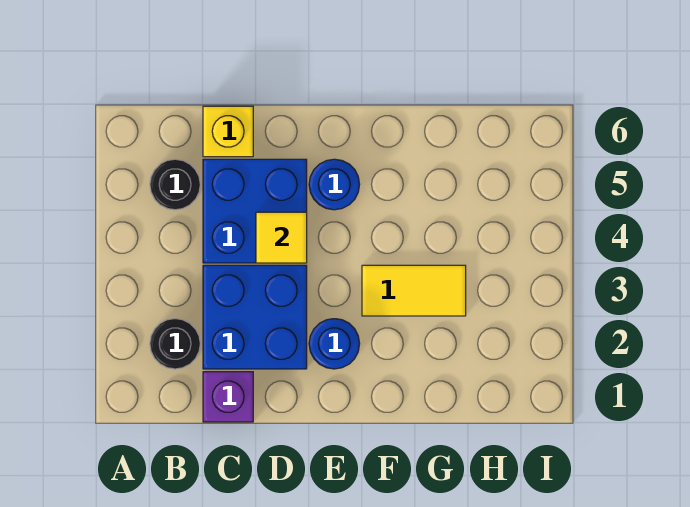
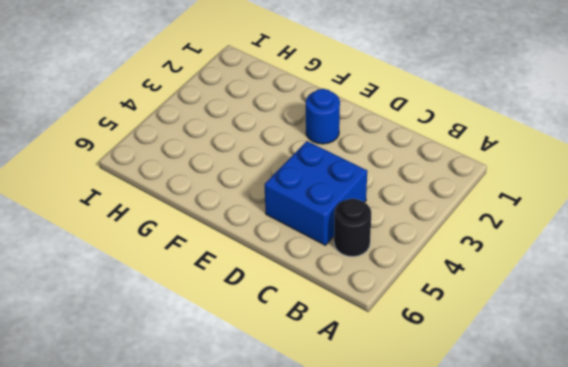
none -> black round brick B2 level 1
none -> purple brick C1 level 1

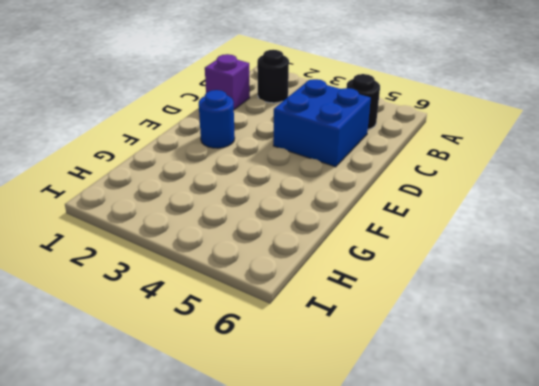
none -> blue brick C2:D3 level 1
none -> yellow brick C6 level 1

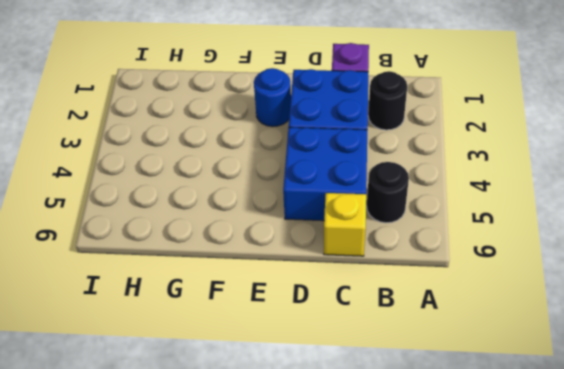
none -> blue round brick E5 level 1
none -> yellow tile F3:G3 level 1

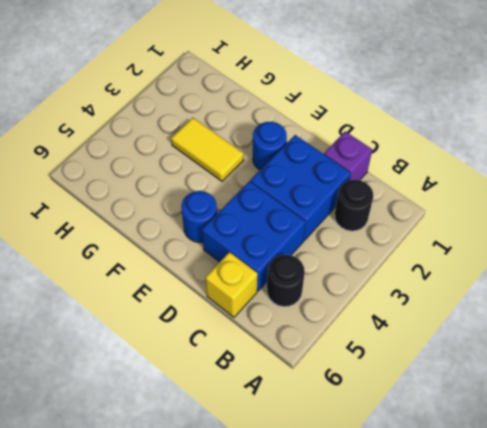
none -> yellow tile D4 level 2

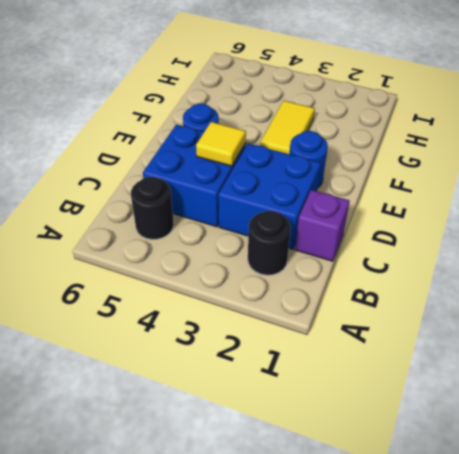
none -> yellow brick C6 level 1

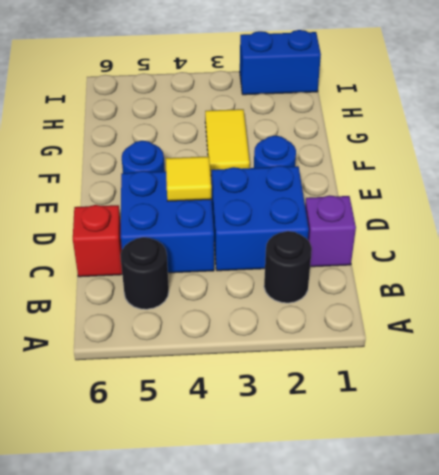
red brick C6 level 1 -> yellow brick C6 level 1
blue brick I1:I2 level 1 -> none

